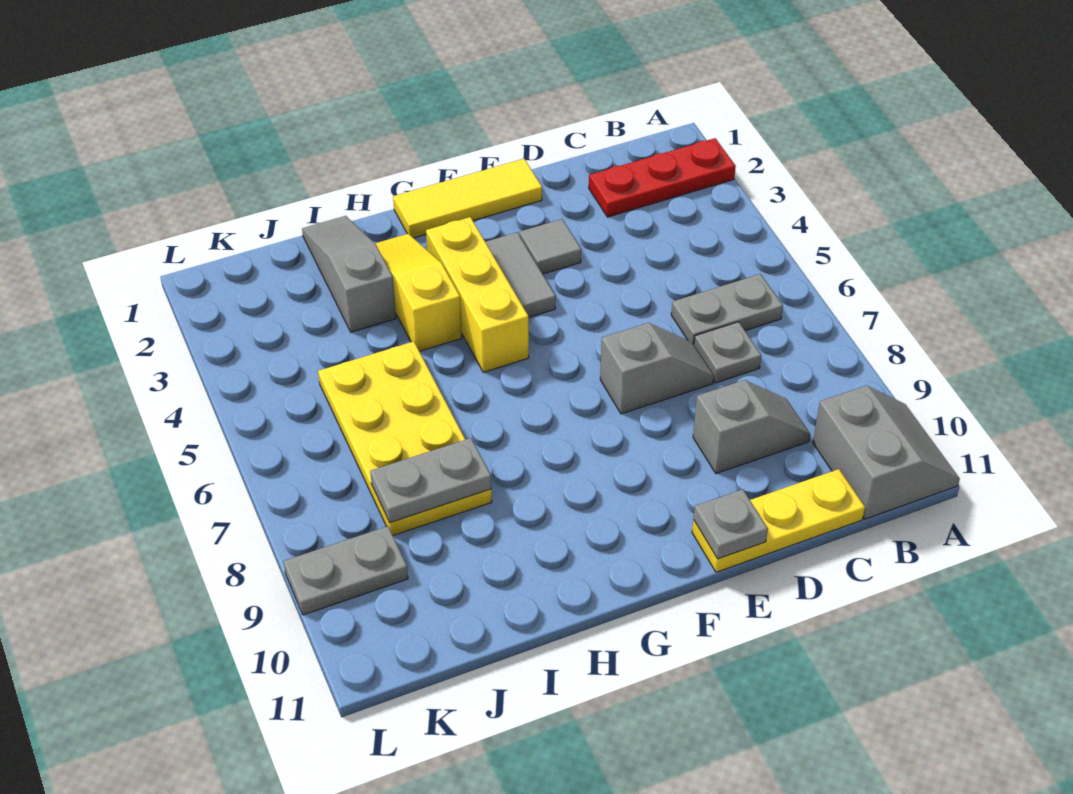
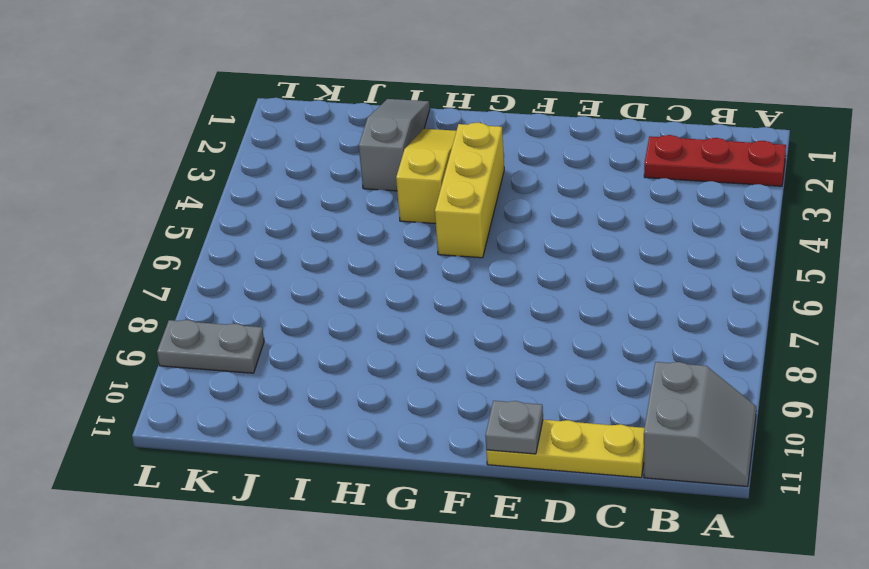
none -> grey plate B6:C6 level 1
none -> grey plate C7 level 1
none -> grey slope C9:D9 level 1 top D

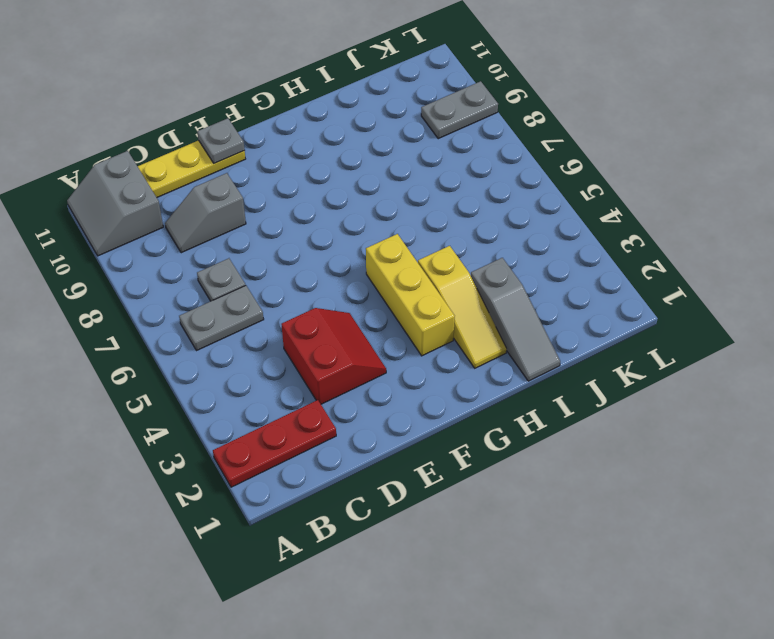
red slope D3:E4 level 1 top D -> grey tile E3 level 1
none -> grey slope D7:E7 level 1 top E
none -> yellow tile E1:G1 level 1
none -> grey tile F3:F4 level 1

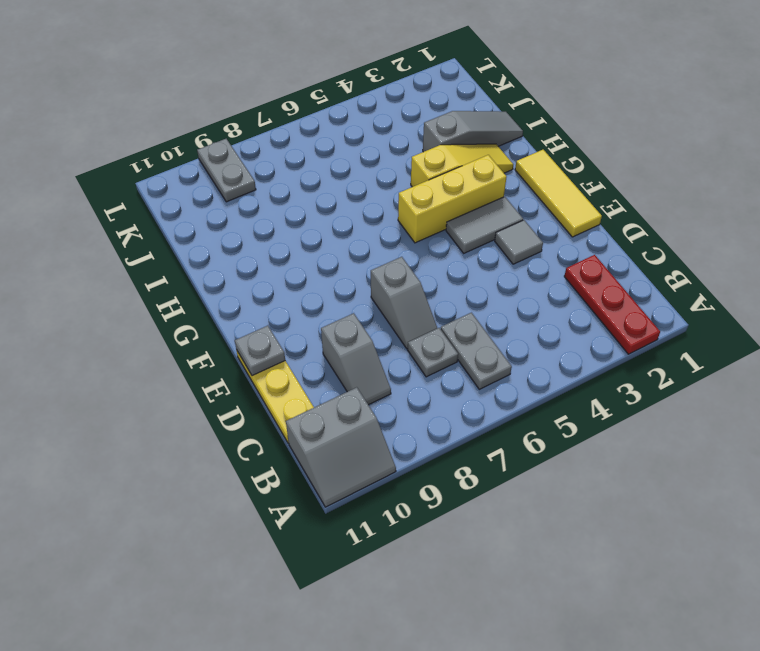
none -> yellow plate I5:J8 level 1
none -> grey plate I8:J8 level 2

